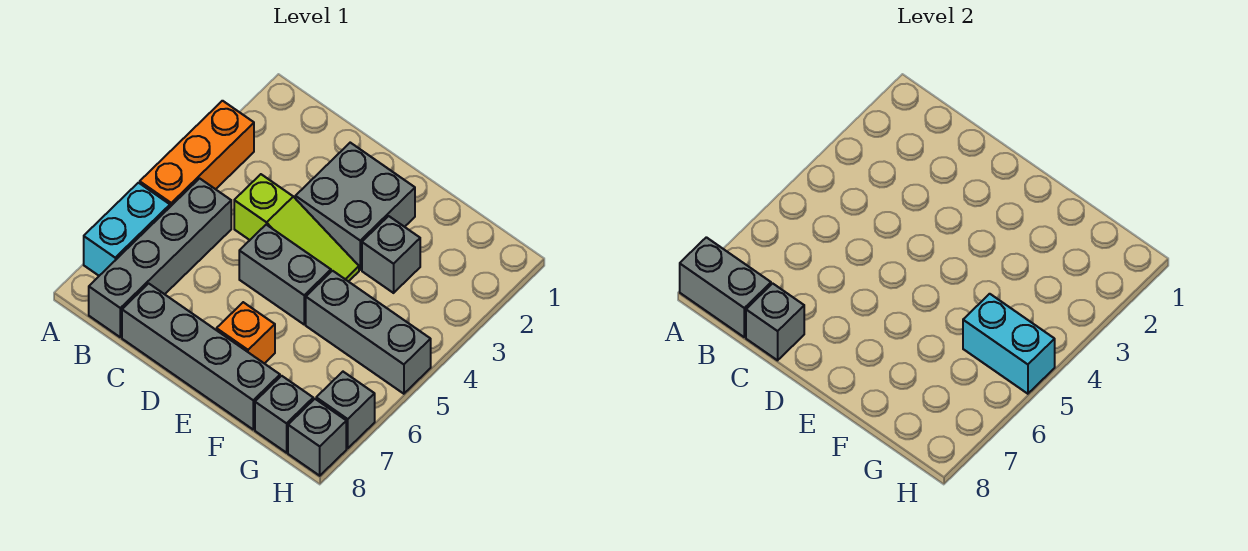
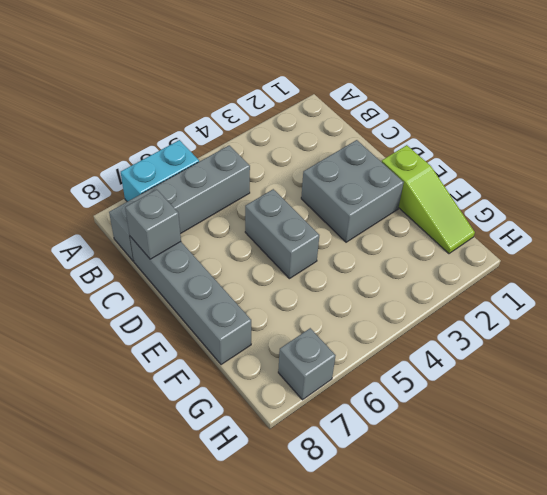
lime slope E1:G1 level 1 top E -> lime slope C4:E4 level 1 top C
none -> orange brick A3:A5 level 1
none -> orange brick E7 level 1
none -> grey brick F3 level 1

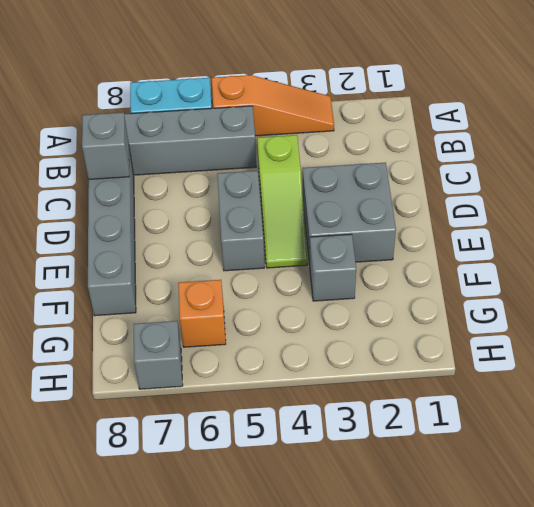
orange slope A3:A5 level 1 top 5 -> orange brick A3:A5 level 1
orange brick G6 level 1 -> orange brick E7 level 1
none -> grey brick F5:H5 level 1
none -> grey brick G8 level 1
none -> grey brick H8 level 1

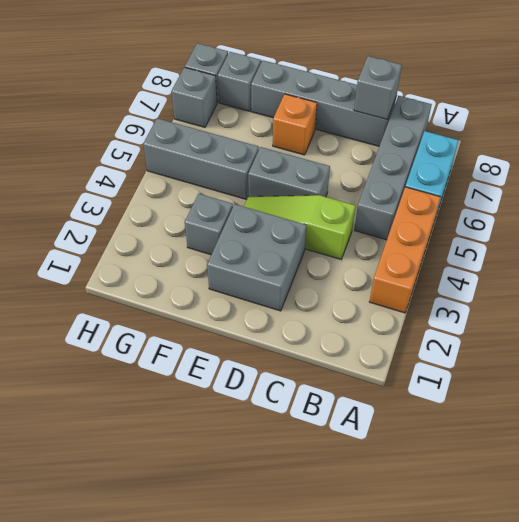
none -> grey brick A8:B8 level 2
none -> cyan brick G5:H5 level 2

